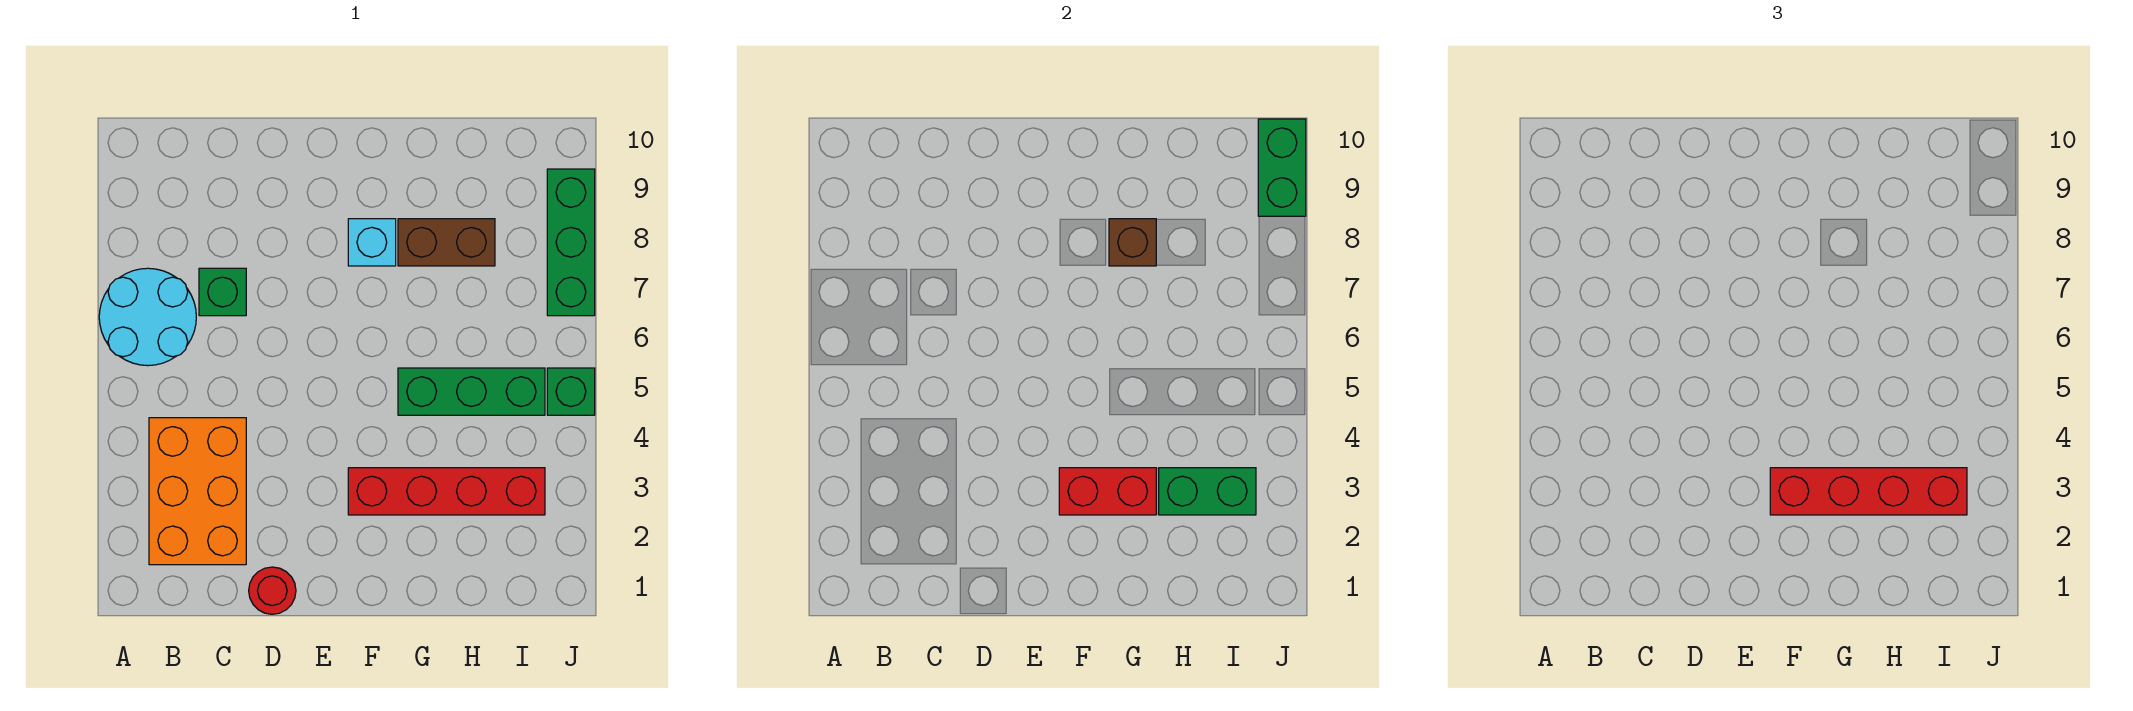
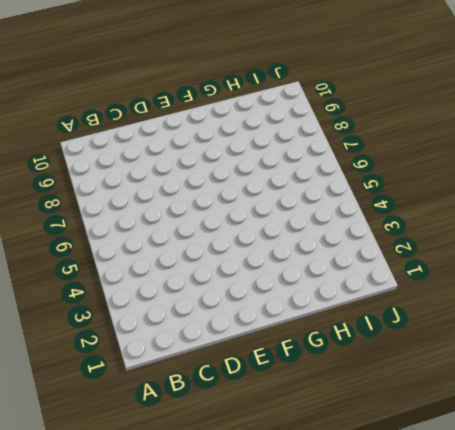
none -> cyan round brick A6:B7 level 1
none -> orange brick B2:C4 level 1
none -> green brick C7 level 1

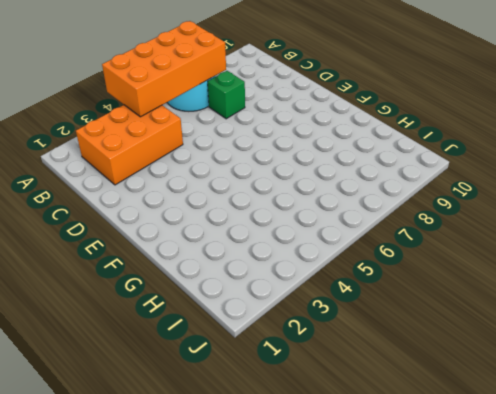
orange brick A4:B7 level 2 -> none
none -> red round brick D1 level 1
none -> red brick F3:I3 level 1
none -> cyan brick F8 level 1

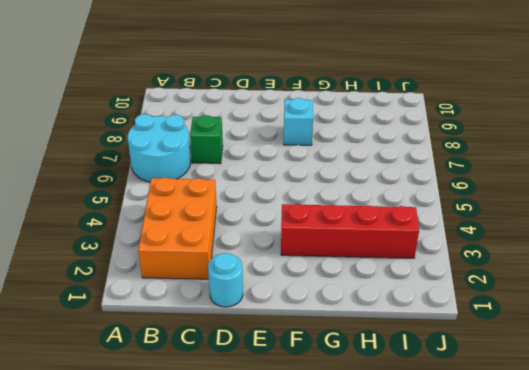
cyan round brick D1 level 1 -> red round brick D1 level 1
none -> green brick G5:I5 level 1
none -> brown brick G8:H8 level 1
none -> green brick J5 level 1

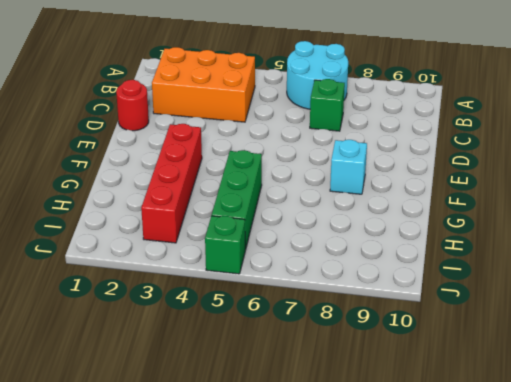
none -> brown brick G8:H8 level 1
none -> green brick J7:J9 level 1
none -> red brick F3:G3 level 2

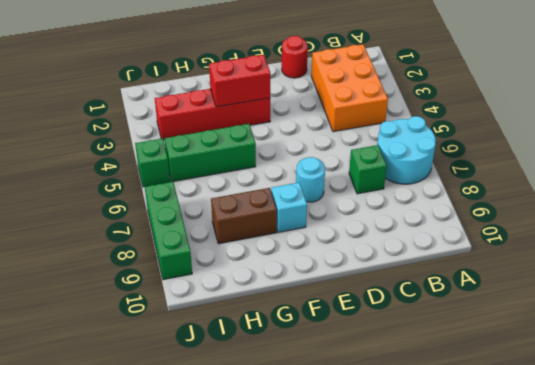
cyan round brick E7 level 1 -> none
none -> brown brick G8 level 2
none -> green brick H3:I3 level 2
none -> green brick J9:J10 level 2

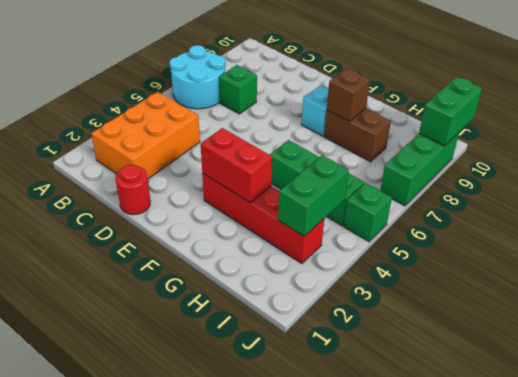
green brick I3:I4 level 2 -> green brick H3:I3 level 2
none -> red brick F3:I3 level 3

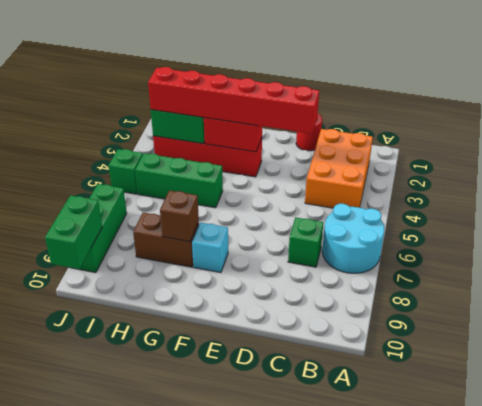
red brick D3:I3 level 3 -> red brick F3:I3 level 3

